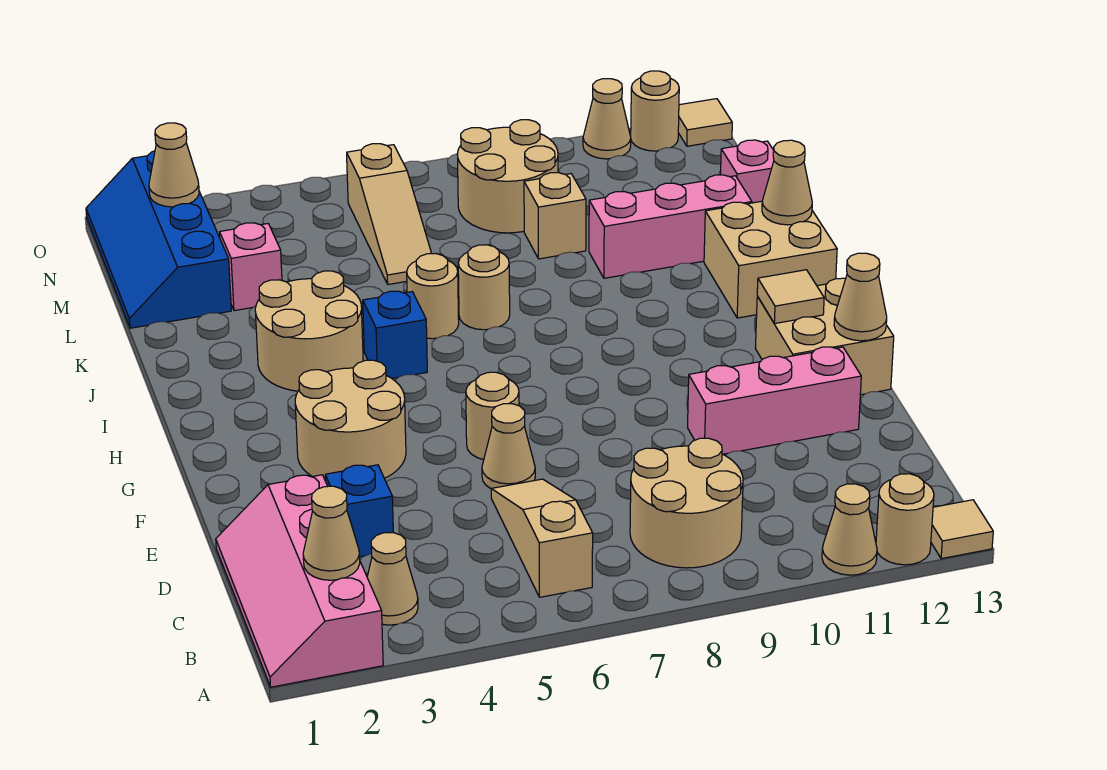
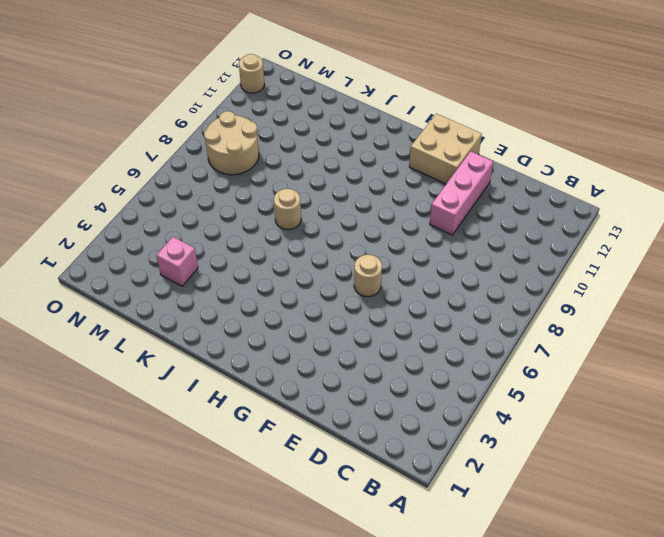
none -> pink slope A1:D2 level 1 top 2
none -> tan cone A11 level 1
none -> tan round brick A12 level 1
none -> tan tile A13 level 1

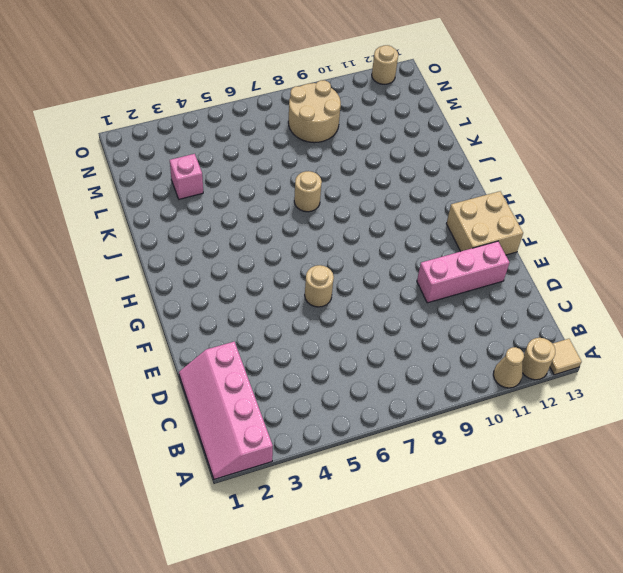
none -> tan cone B3 level 1
none -> tan slope B6:D6 level 1 top B
none -> tan round brick B8:C9 level 1
none -> blue brick D3 level 1

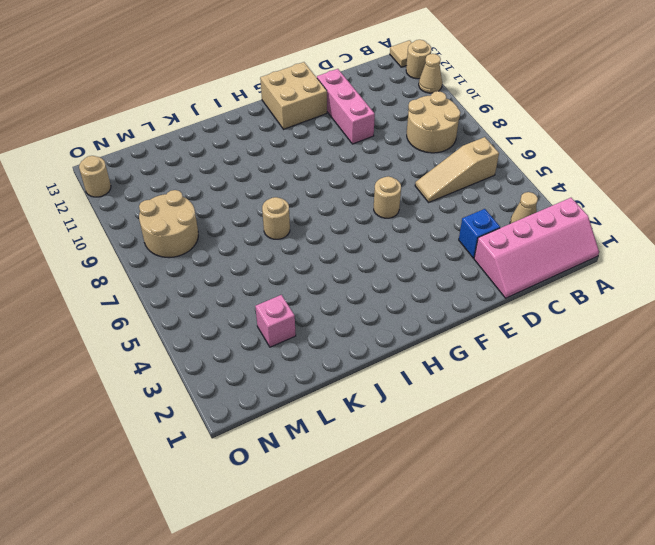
none -> tan cone E6 level 1
none -> tan round brick F3:G4 level 1
none -> tan round brick I3:J4 level 1
none -> blue brick I5 level 1

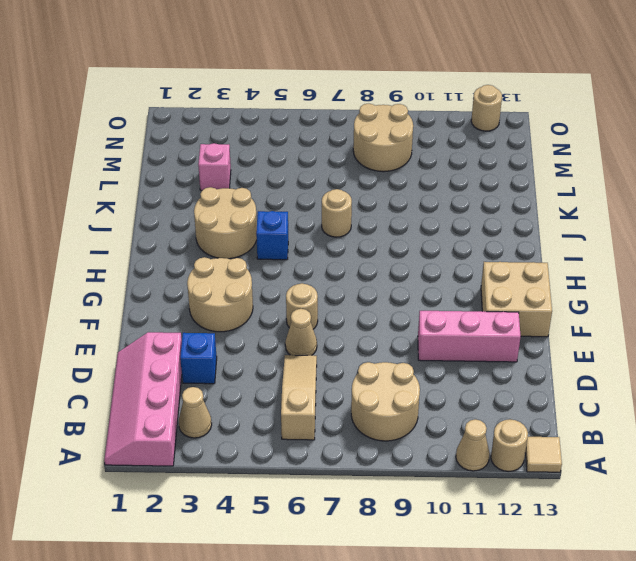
none -> tan brick I12:J13 level 1
none -> tan round brick J6 level 1
none -> pink brick K10:K12 level 1
none -> blue slope L1:O2 level 1 top 2

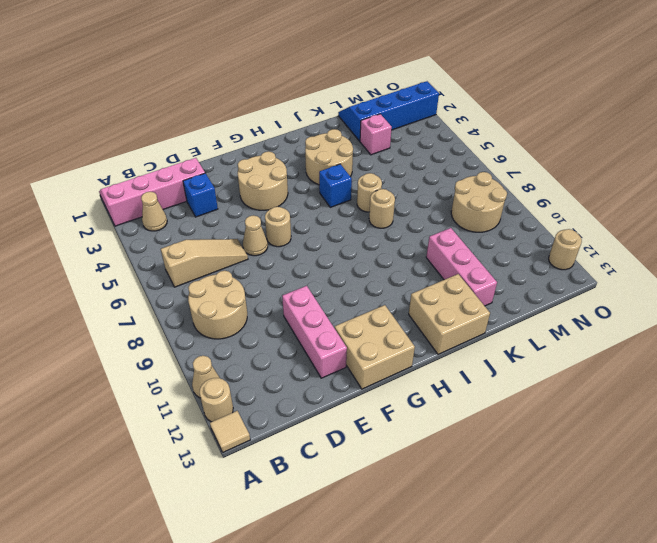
none -> tan slope L6:N6 level 1 top N
none -> tan brick L9 level 1
none -> pink brick L13 level 1
none -> tan cone O11 level 1

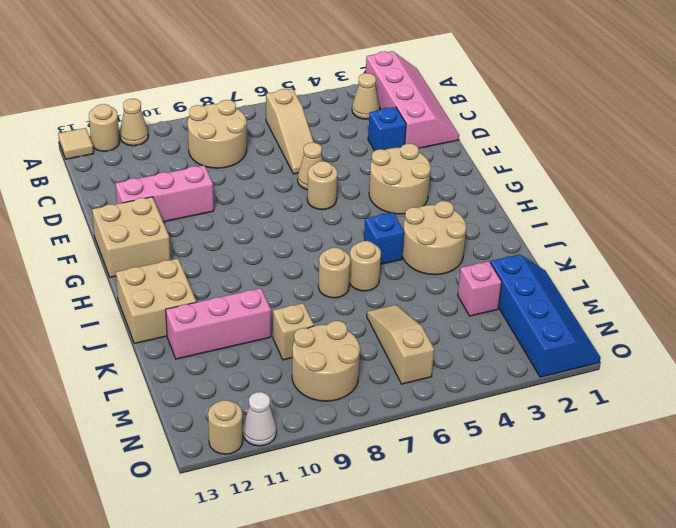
white cone O11 level 1 -> tan cone O11 level 1
none -> pink brick L13 level 1
none -> tan tile O13 level 1
none -> tan cone B2 level 2
none -> tan cone F13 level 2

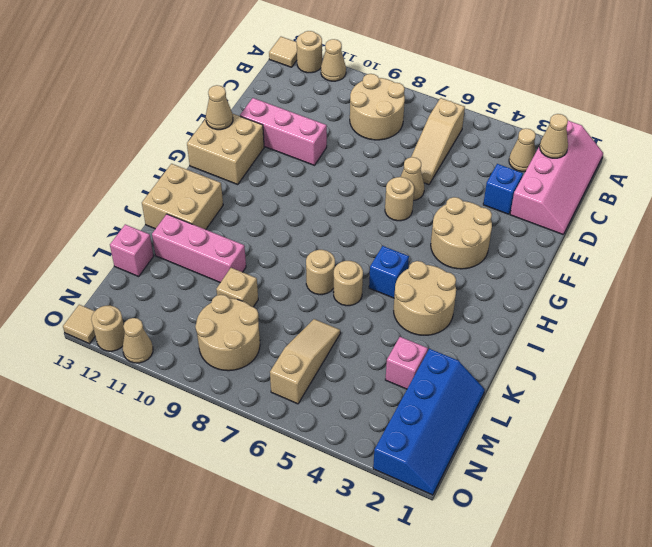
none -> tan tile G12 level 2
none -> tan cone J13 level 2
none -> tan cone N2 level 2

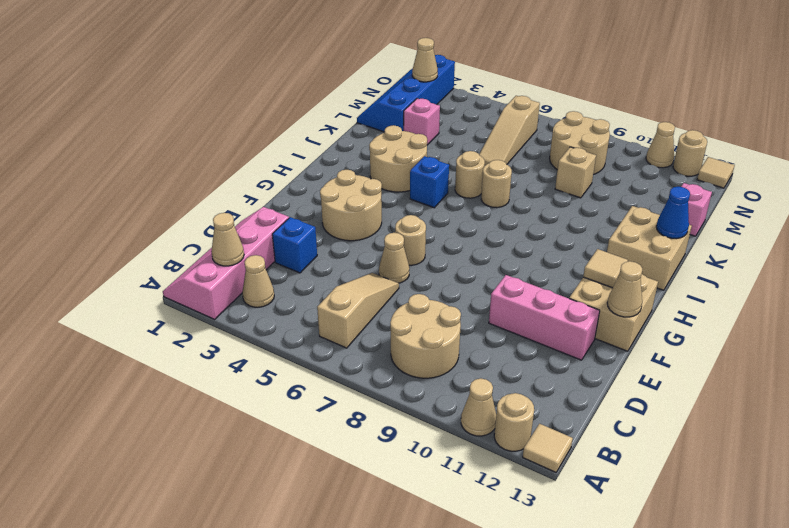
blue cone J13 level 2 -> tan cone J13 level 2
none -> pink brick K10:K12 level 1

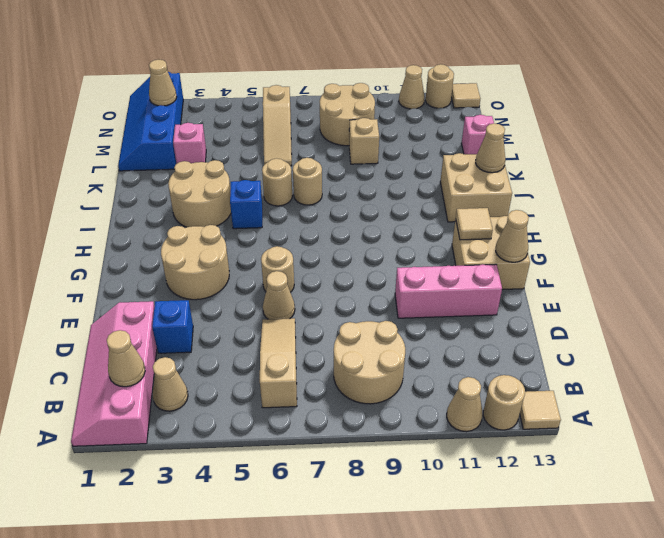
none -> pink brick K10:K12 level 1

